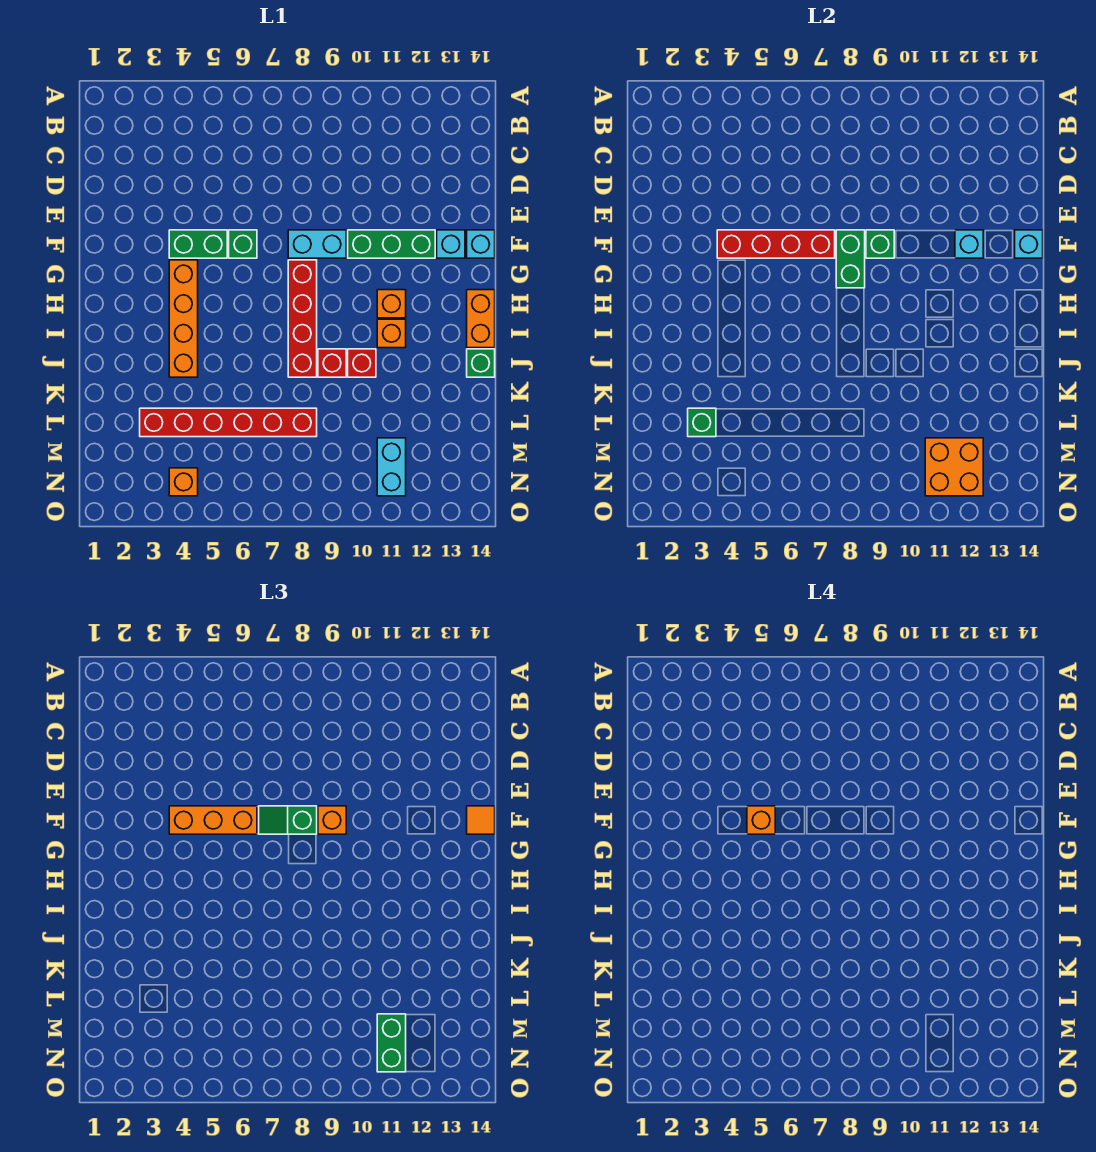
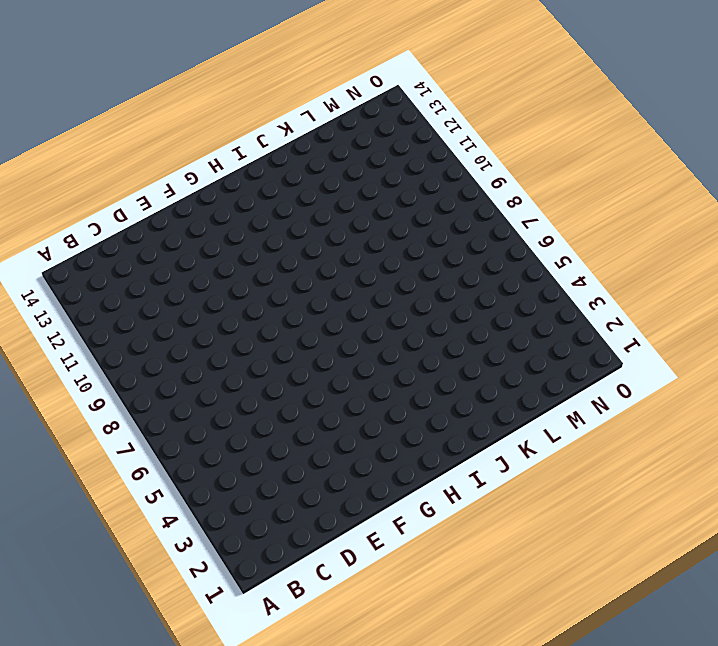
none -> green brick F4:F5 level 1
none -> green brick F6 level 1
none -> cyan brick F8:F9 level 1
none -> green brick F10:F12 level 1

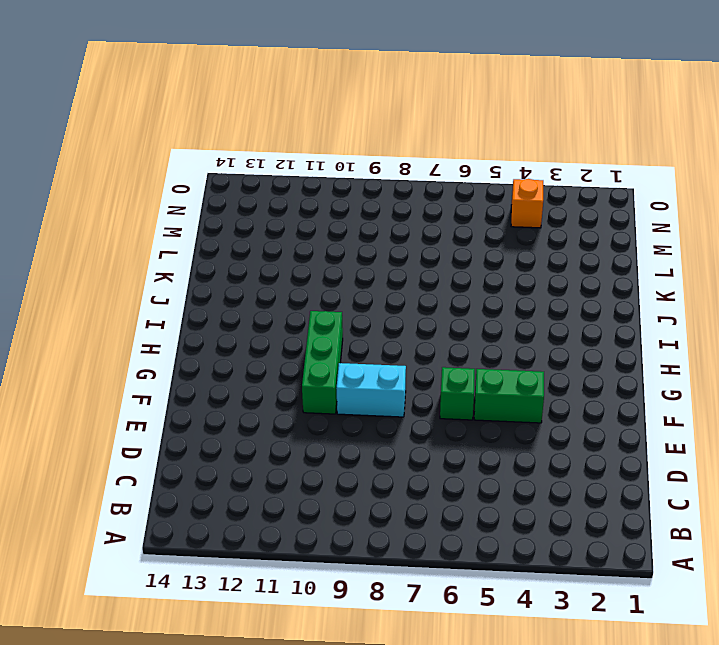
green brick F10:H10 level 1 -> green brick F10:F12 level 1
none -> cyan brick F13 level 1
none -> cyan brick F14 level 1
none -> orange brick G4:J4 level 1
none -> red brick G8:J8 level 1

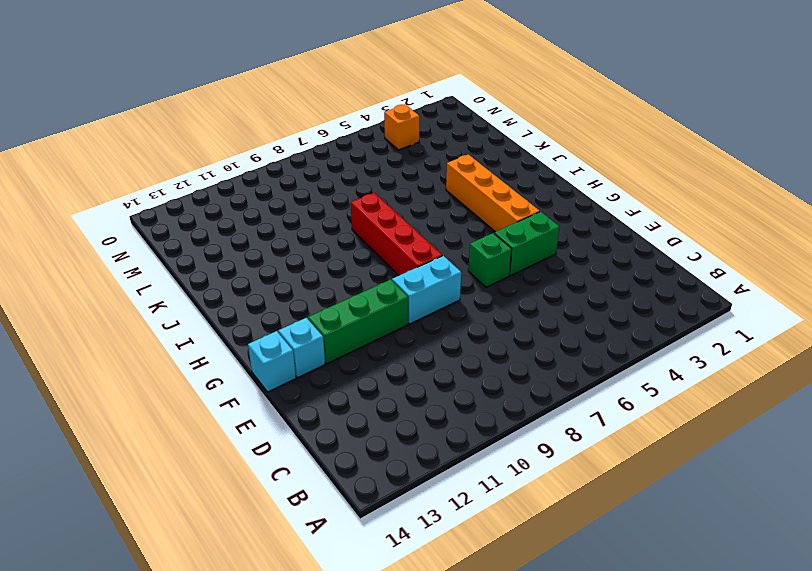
none -> orange brick H11 level 1
none -> orange brick H14:I14 level 1
none -> orange brick I11 level 1
none -> red brick J9 level 1

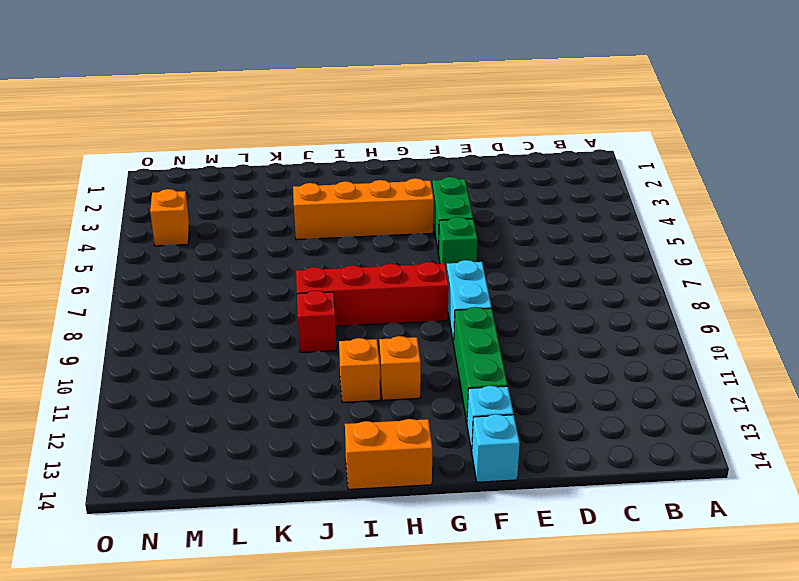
none -> red brick J10 level 1
none -> green brick J14 level 1
none -> red brick L3:L8 level 1
none -> cyan brick M11:N11 level 1

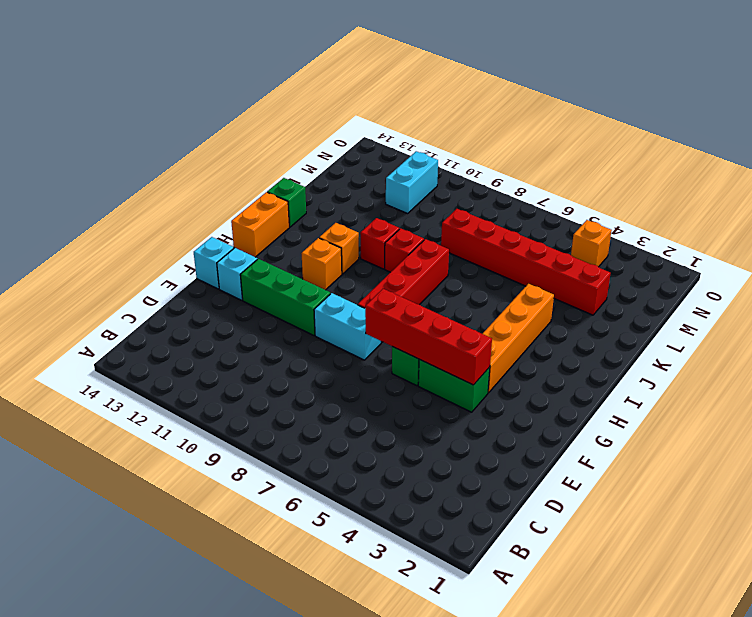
none -> green brick F8:G8 level 2
none -> green brick F9 level 2
none -> cyan brick F12 level 2
none -> cyan brick F14 level 2

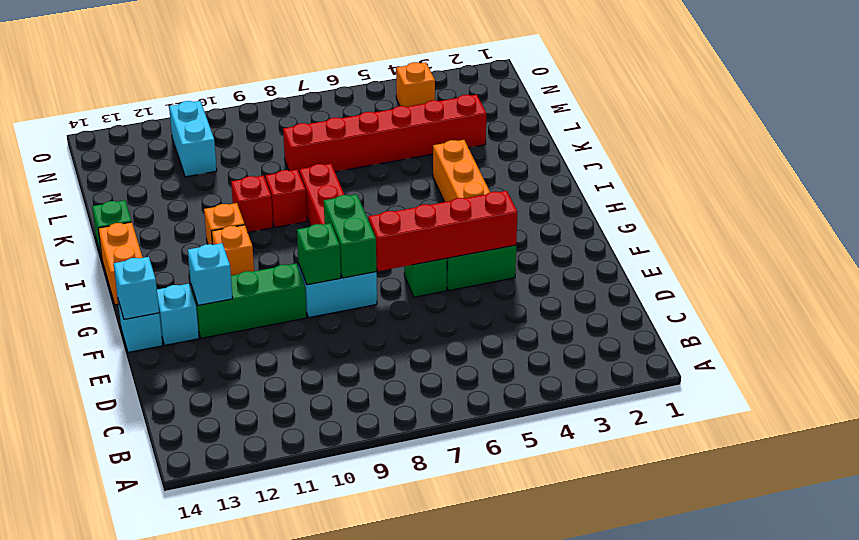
none -> green brick L3 level 2
none -> orange brick M11:N12 level 2
none -> orange brick F4:F6 level 3
none -> green slope F7:F8 level 3 top 8

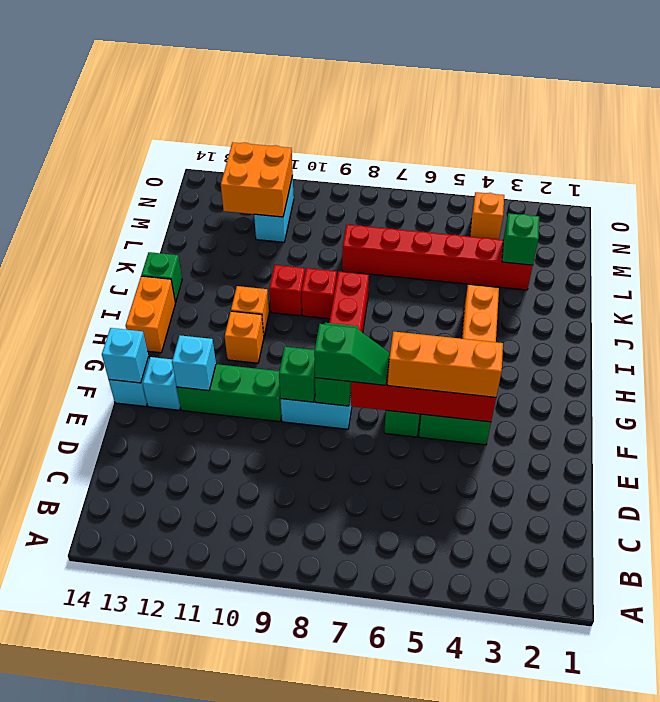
none -> orange brick F9 level 3
none -> orange tile F14 level 3
none -> green brick M11:N11 level 3
none -> orange brick F5 level 4

